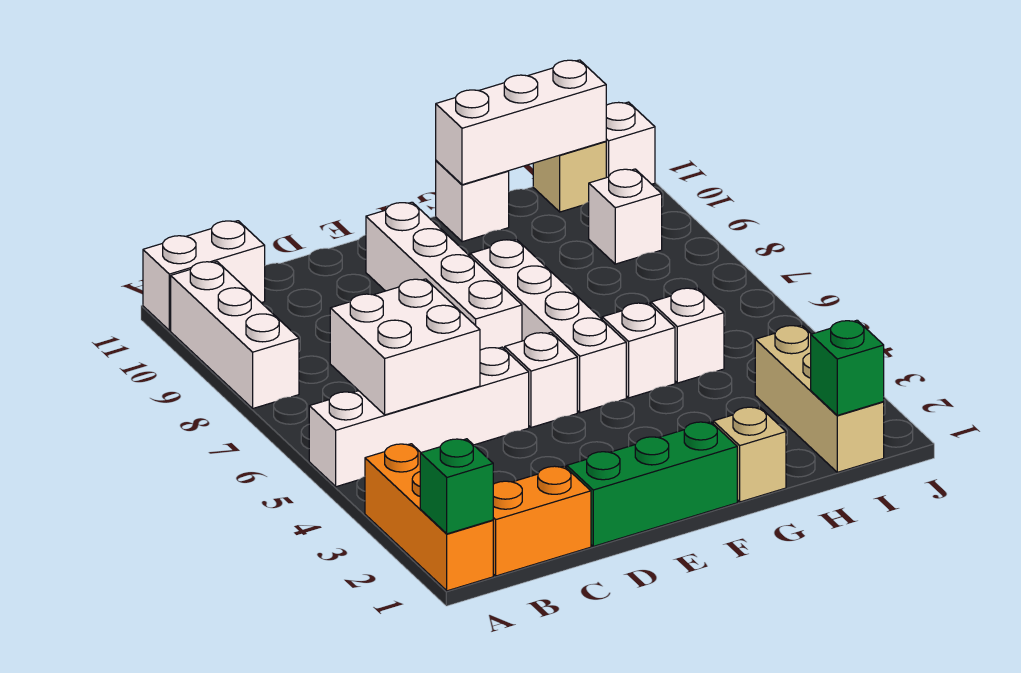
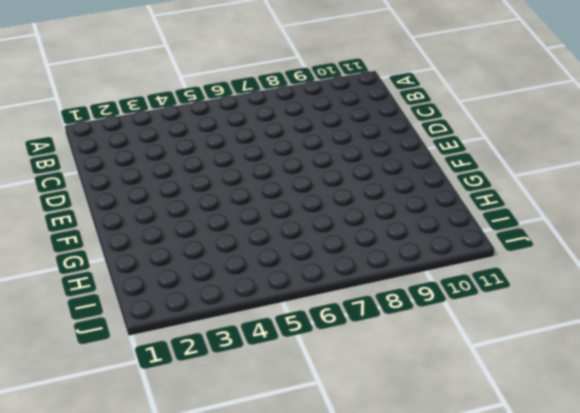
none -> orange brick A1:A3 level 1
none -> white brick A5:D5 level 1
none -> white brick A8:A10 level 1

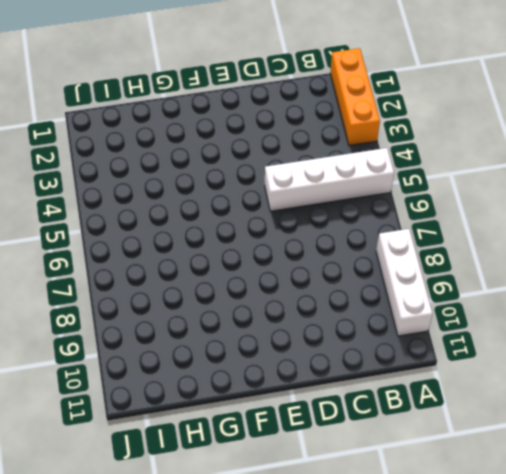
none -> white brick A11:B11 level 1
none -> orange brick B1:C1 level 1
none -> green brick D1:F1 level 1

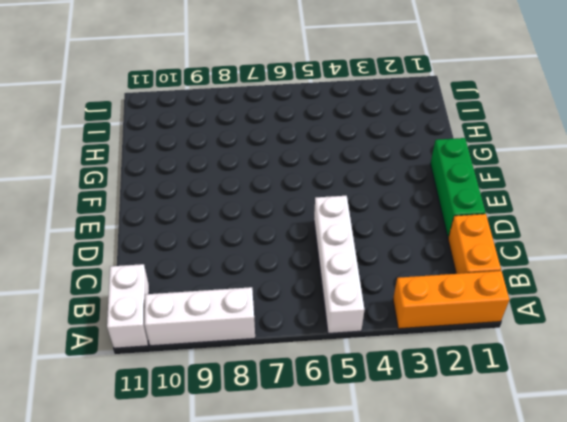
none -> white brick E5 level 1
none -> white brick E7:E10 level 1
none -> white brick F5:F8 level 1

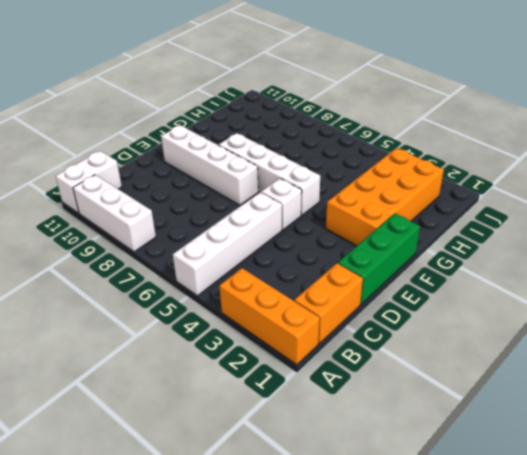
orange brick F2:I3 level 1 -> tan brick I1:I3 level 1
none -> tan brick G1 level 1
none -> white brick G5 level 1
none -> white brick G11 level 1

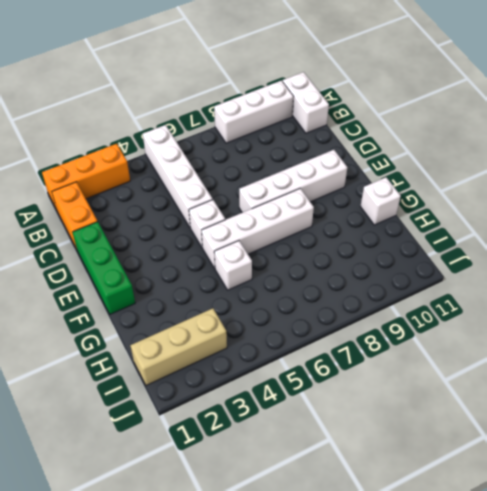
none -> tan brick G1 level 1
none -> white brick H5 level 1
none -> white brick I9 level 1

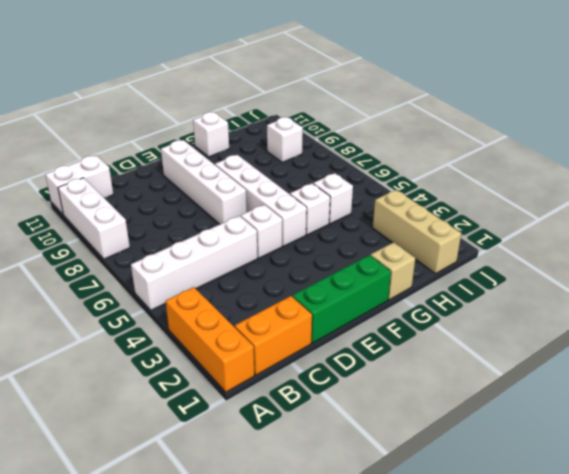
none -> tan brick I11 level 1
none -> white brick J11 level 1
none -> green brick A1 level 2

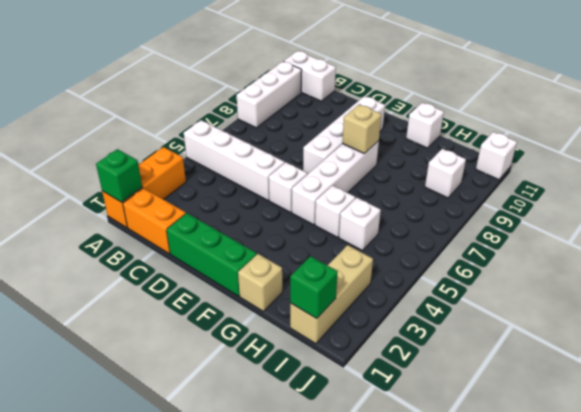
tan brick F8 level 2 -> tan brick I11 level 1
none -> white brick B5:C6 level 2
none -> white brick G11:I11 level 2

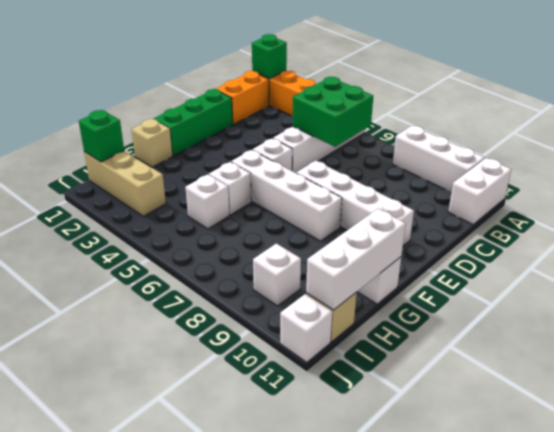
green brick B5:C6 level 2 -> white brick B5:C6 level 2

